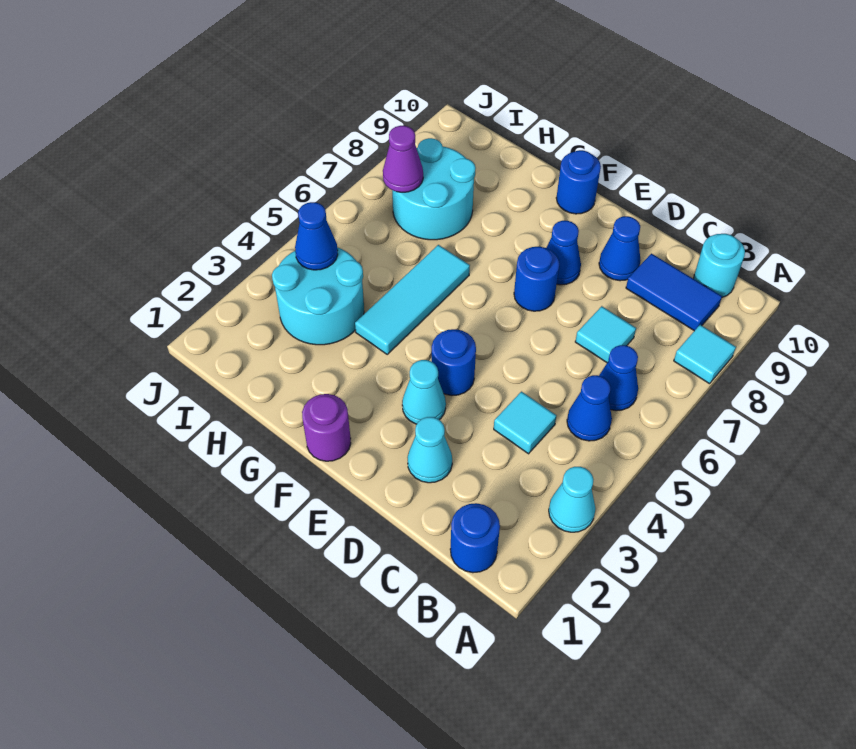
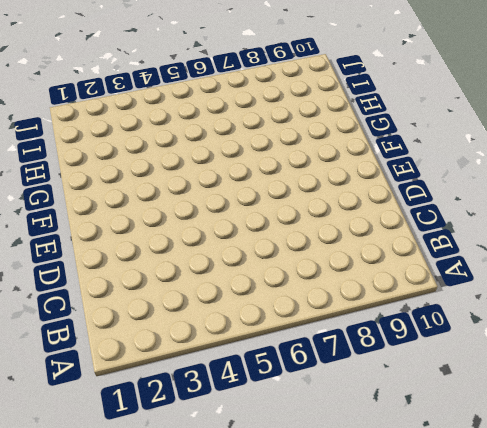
none -> cyan cone A3 level 1
none -> cyan tile A8 level 1
none -> blue round brick B1 level 1

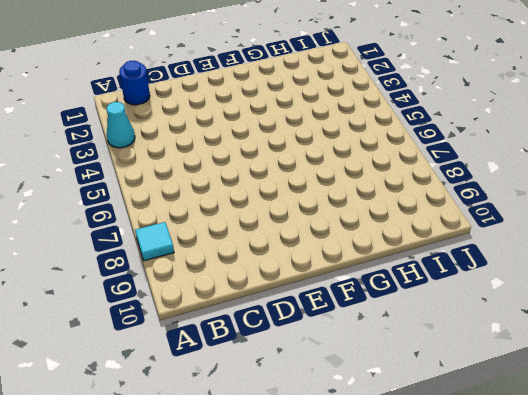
none -> blue cone B5 level 1
none -> blue cone B6 level 1
none -> blue tile B9:C9 level 1

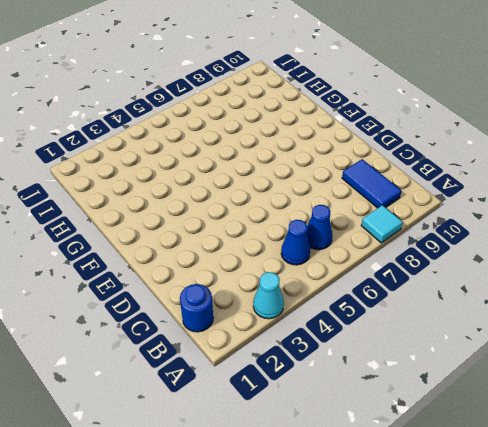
none -> cyan round brick B10 level 1
none -> cyan tile C4 level 1
none -> cyan tile C7 level 1

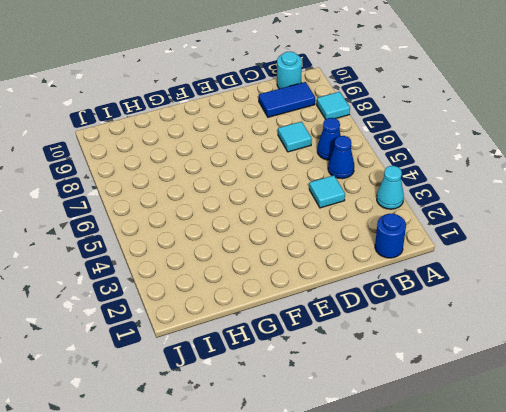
none -> cyan cone D2 level 1
none -> blue cone D9 level 1
none -> cyan cone E3 level 1

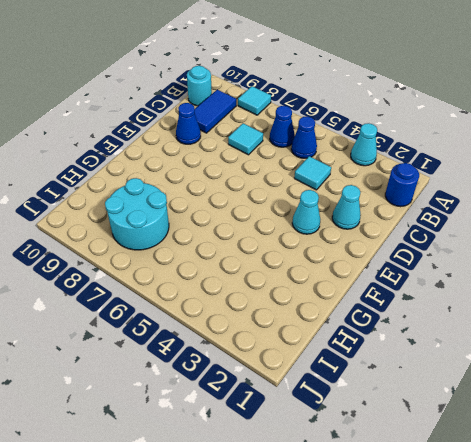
none -> blue round brick E4 level 1
none -> blue round brick E7 level 1
none -> blue cone E8 level 1

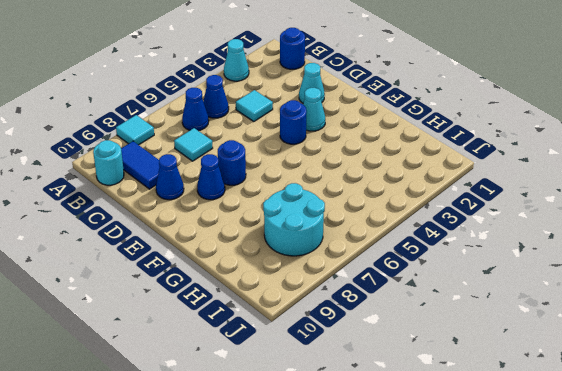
none -> purple round brick F1 level 1
none -> blue round brick F10 level 1
none -> cyan tile G4:G6 level 1

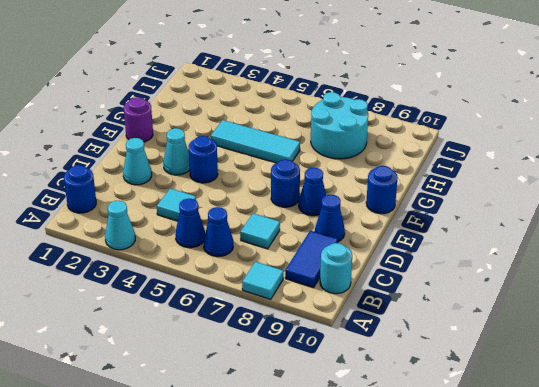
none -> cyan round brick H3:I4 level 1
none -> blue cone I4 level 2
none -> purple cone I7 level 2

